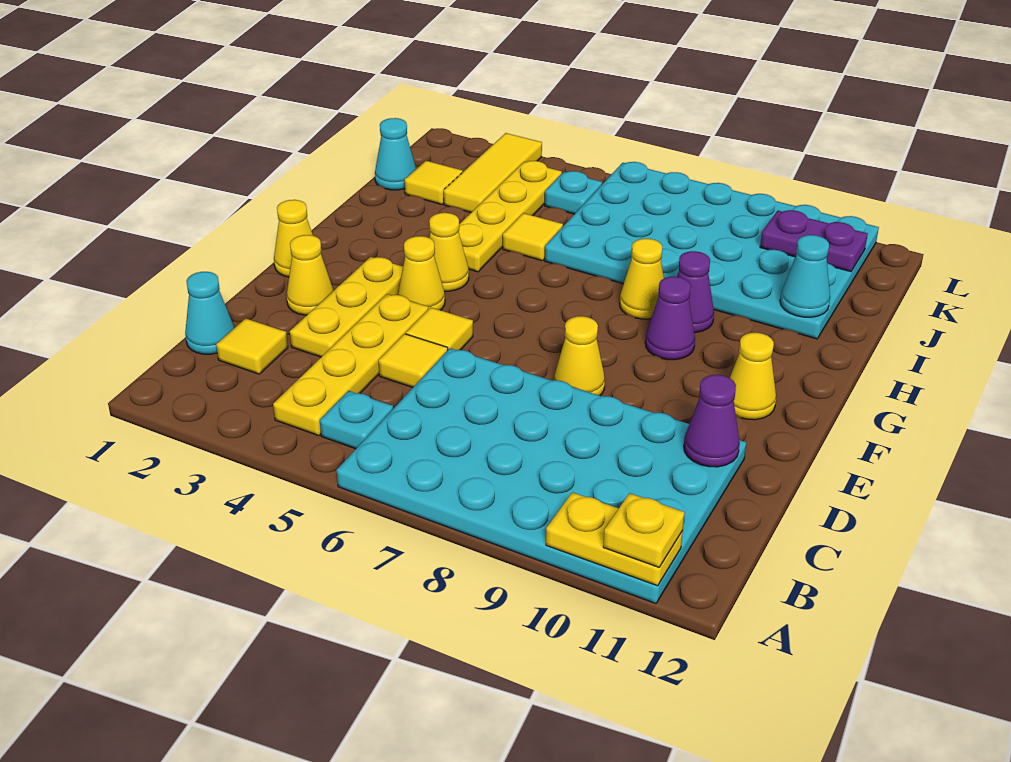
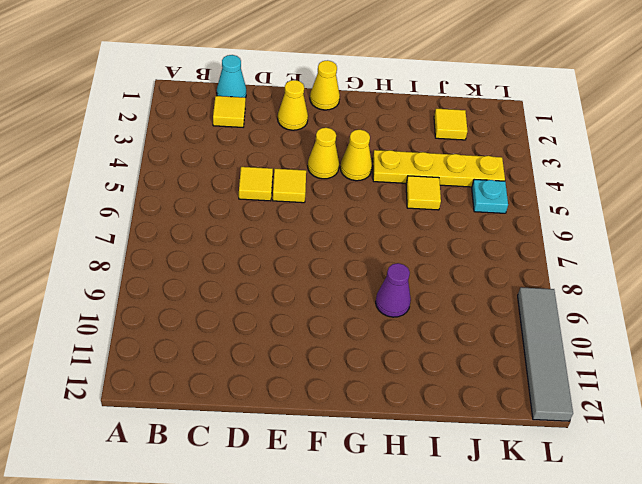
grey tile L9:L12 level 1 -> cyan plate I6:L11 level 1
none -> cyan plate A6:D11 level 1
none -> yellow plate B4:E4 level 1
none -> cyan plate B5 level 1

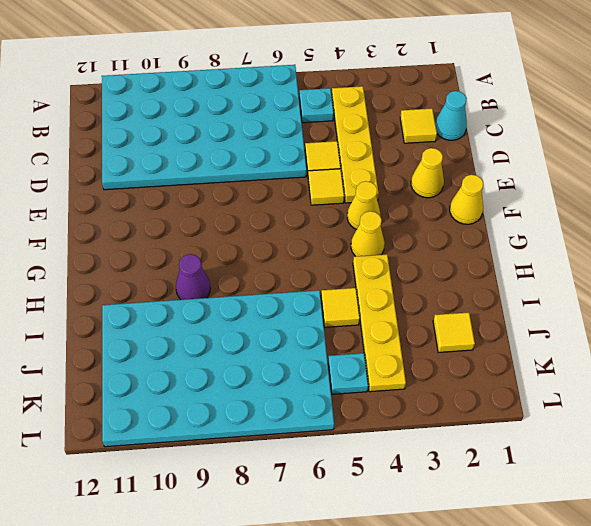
none -> yellow plate D3:F3 level 1
none -> yellow cone E8 level 1
none -> yellow cone F11 level 1

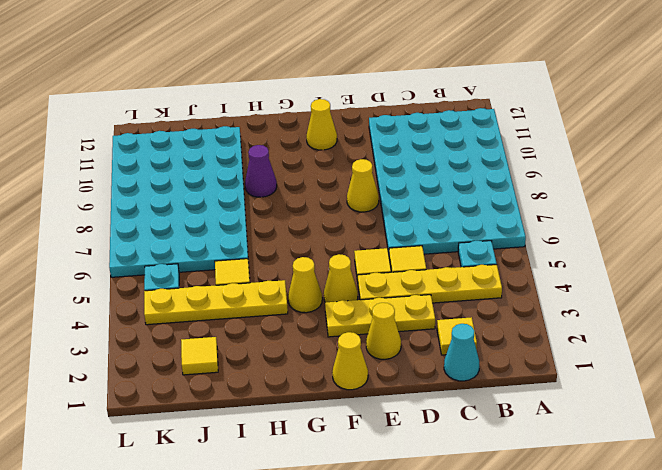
none -> purple cone G9 level 1
none -> yellow cone H8 level 1
none -> cyan cone J1 level 1

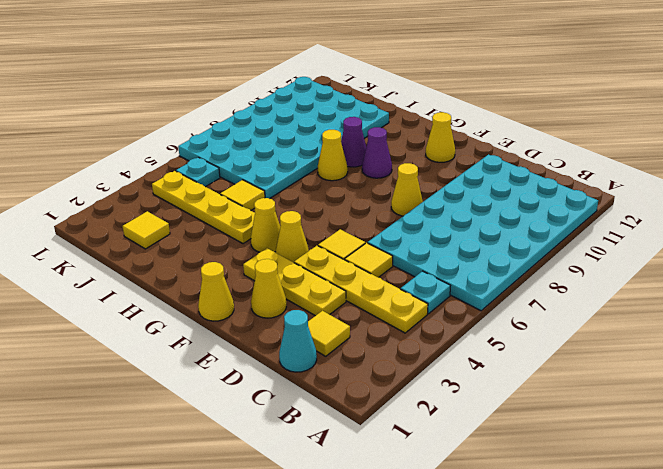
none -> cyan cone J1 level 1
none -> yellow tile J3:L3 level 1
none -> yellow plate A10:A11 level 2

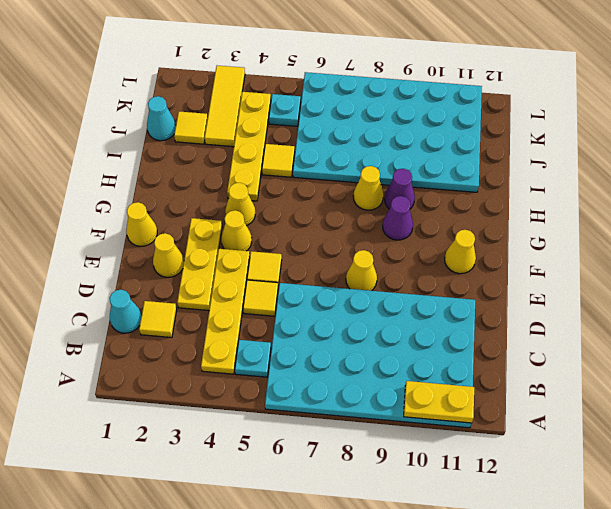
none -> purple cone D11 level 2
none -> cyan cone I11 level 2
none -> purple plate K10:K11 level 2

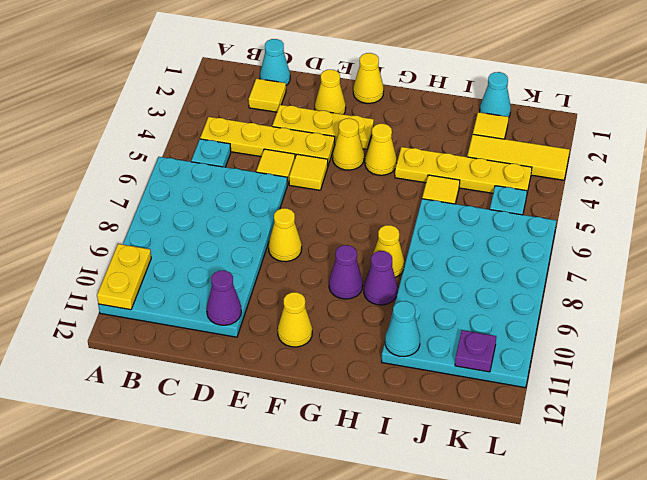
purple plate K11 level 2 -> purple plate K10:K11 level 2
none -> yellow plate A11 level 3

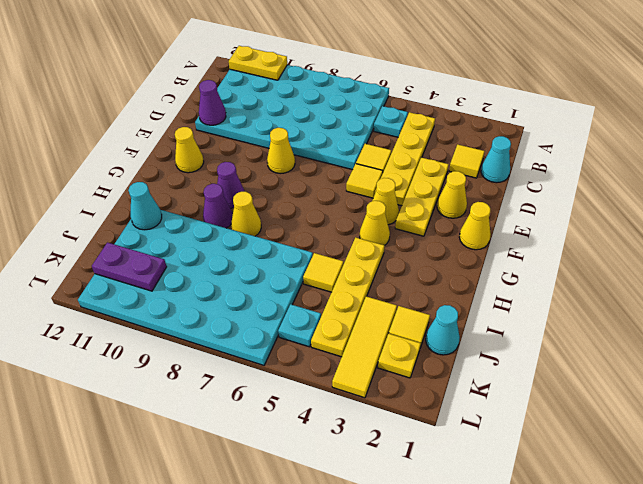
yellow plate K2 level 1 -> yellow plate A11 level 3

